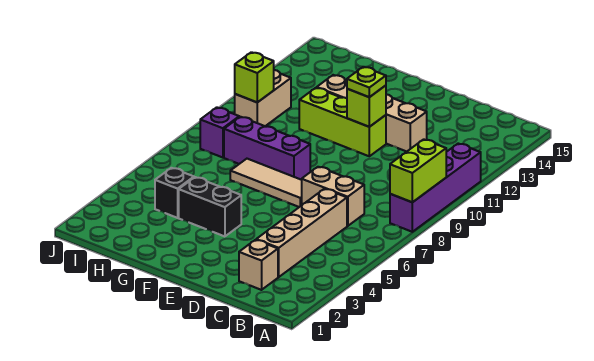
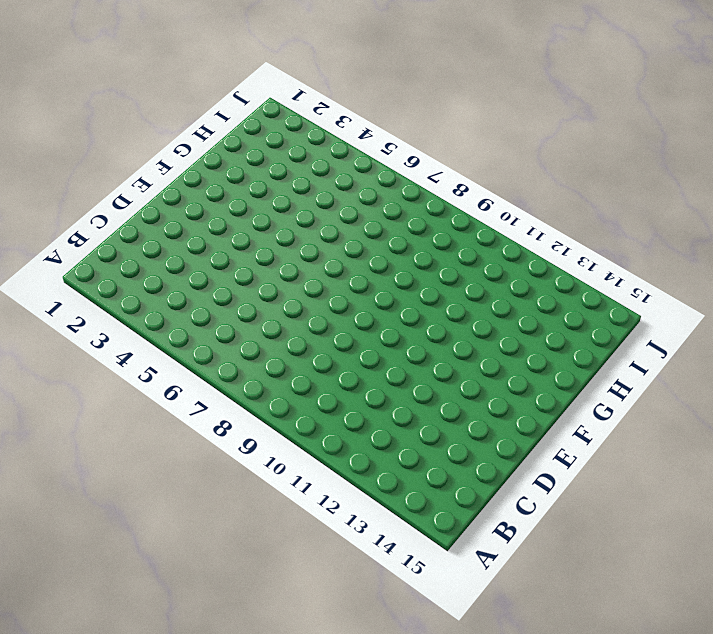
none -> purple brick A8:A11 level 1
none -> tan brick C2 level 1
none -> tan brick C3:C6 level 1

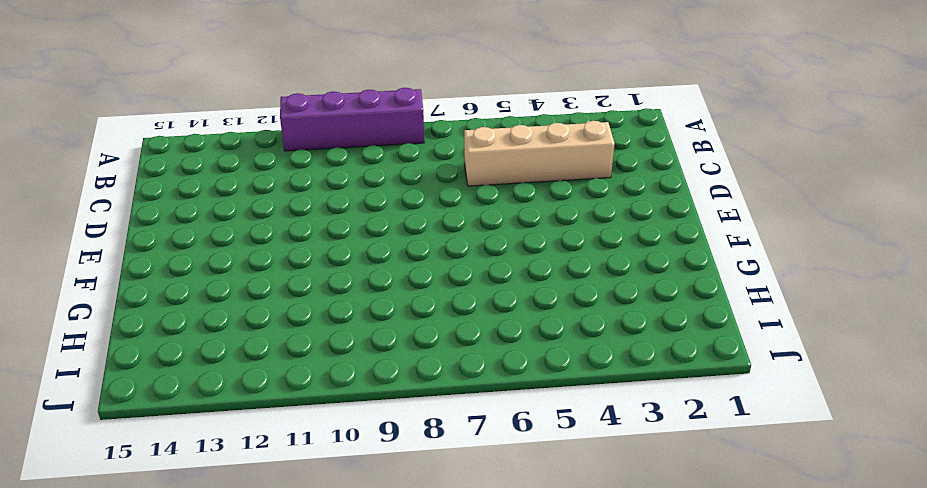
none -> tan brick C2 level 1
none -> tan brick C7:D7 level 1
none -> tan brick D12:G12 level 1

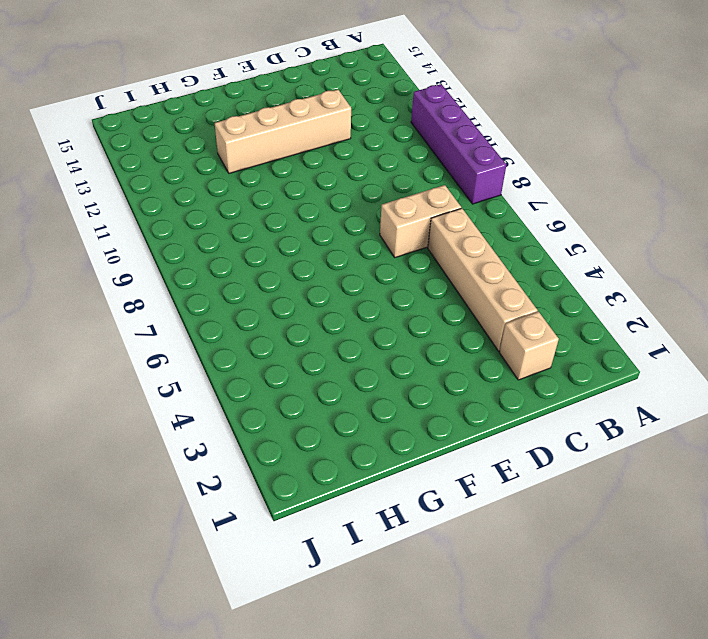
none -> tan tile E7:G7 level 1
none -> lime brick E11:G11 level 1
none -> black brick F4:G4 level 1

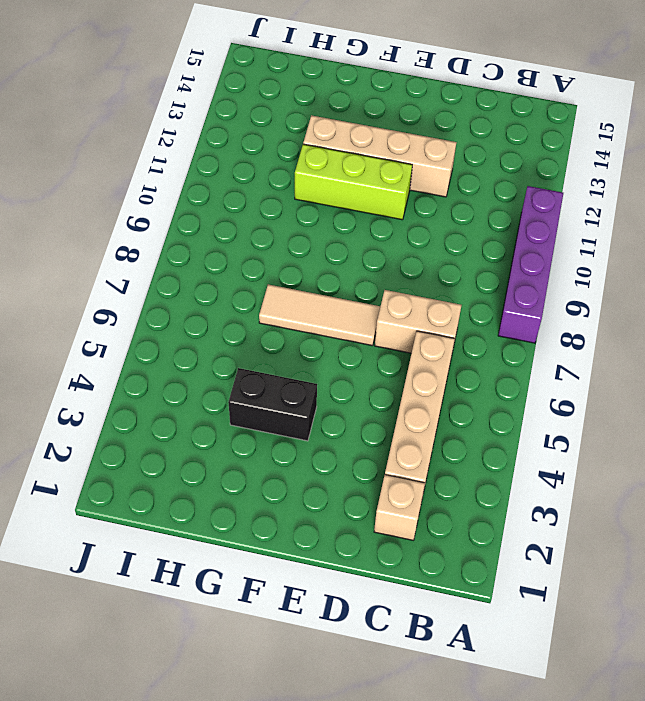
none -> purple brick F8:H8 level 1
none -> black brick H4 level 1
none -> purple brick I8 level 1

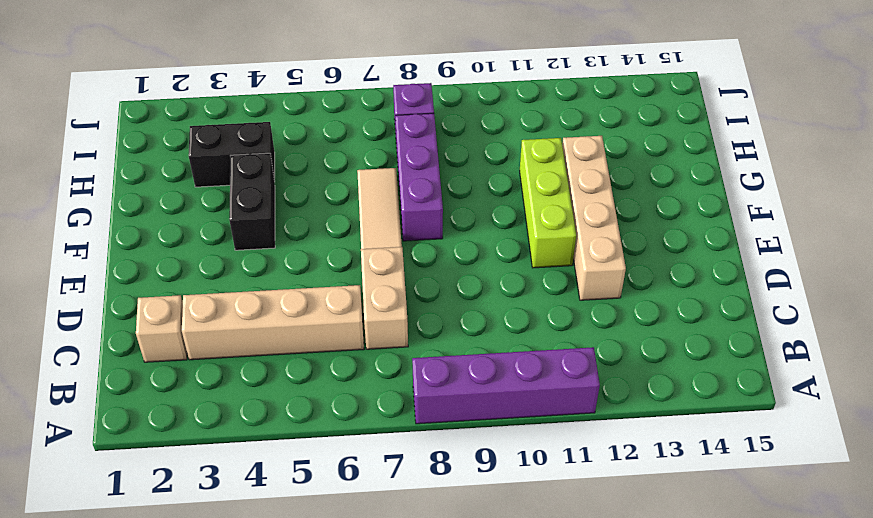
black brick H3:H4 level 1 -> black brick H4 level 1
none -> tan brick I10:I11 level 1
none -> lime brick A8:A9 level 2
none -> lime brick E11 level 2

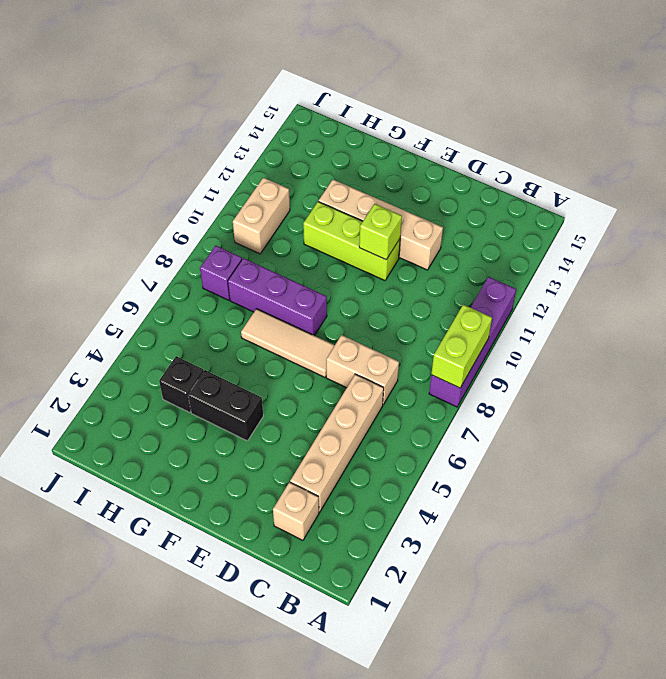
none -> lime brick I10 level 2
none -> lime plate E11 level 3

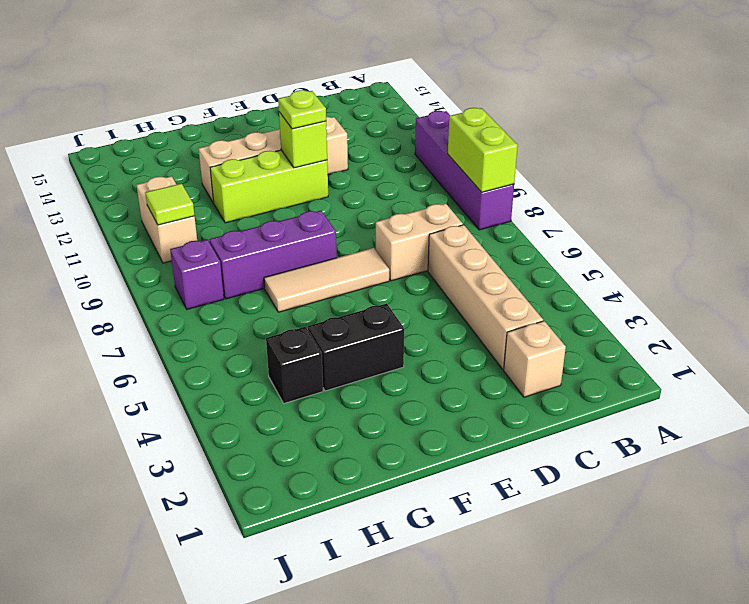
lime tile I10 level 2 -> lime brick I10 level 2

